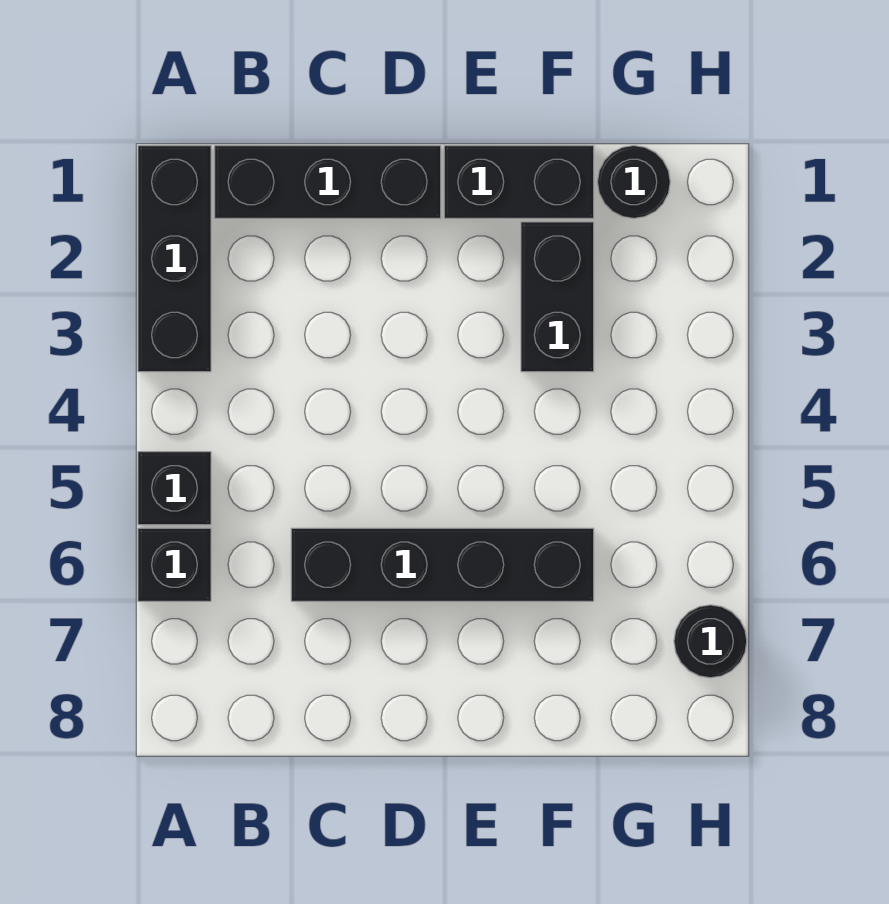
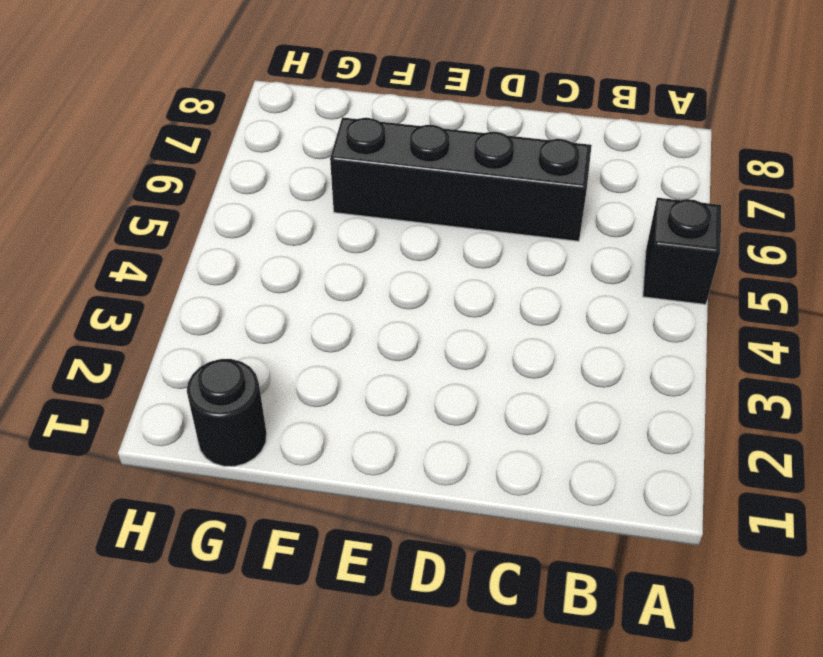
none -> black brick A1:A3 level 1
none -> black brick A6 level 1

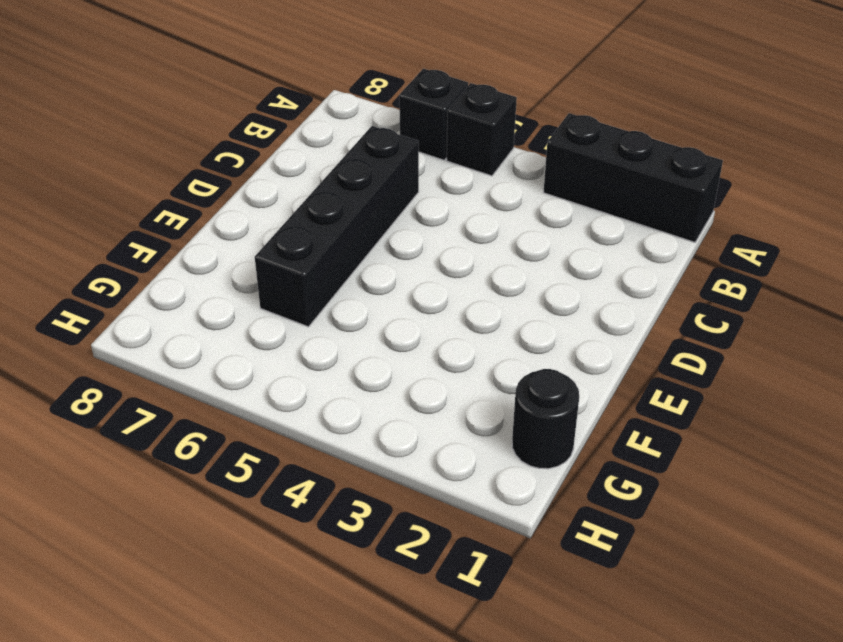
none -> black brick B1:D1 level 1
none -> black brick E1:F1 level 1

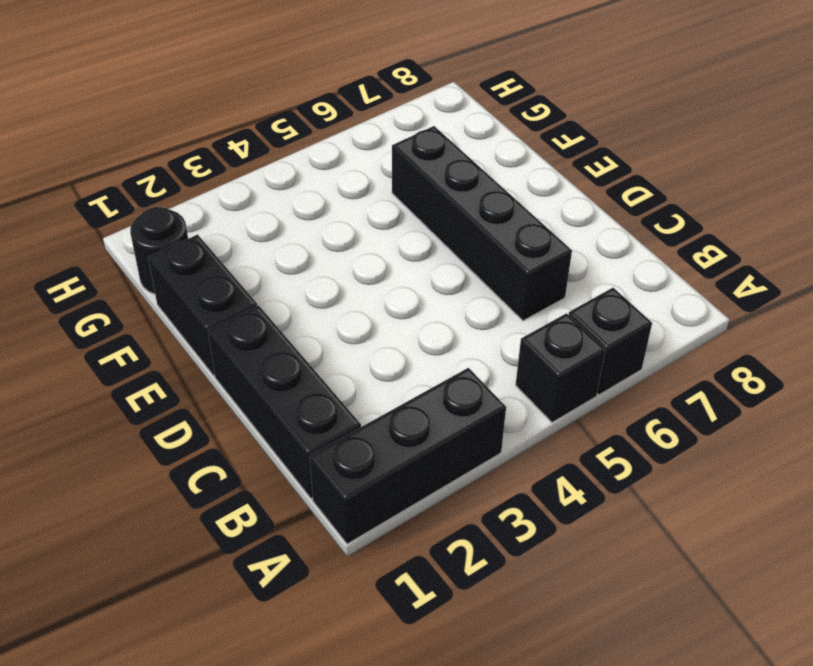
none -> black brick F2:F3 level 1
none -> black round brick H7 level 1

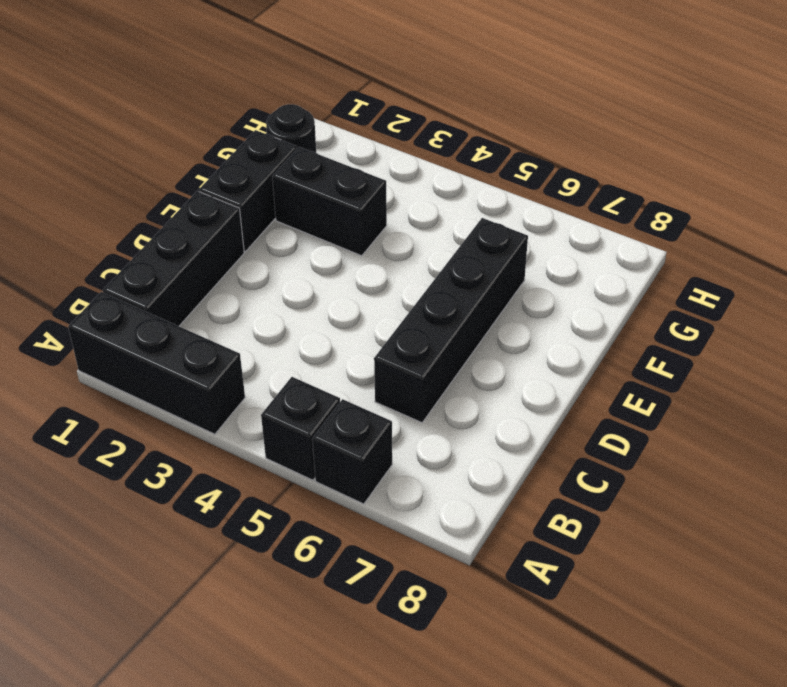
none -> black round brick H7 level 1

